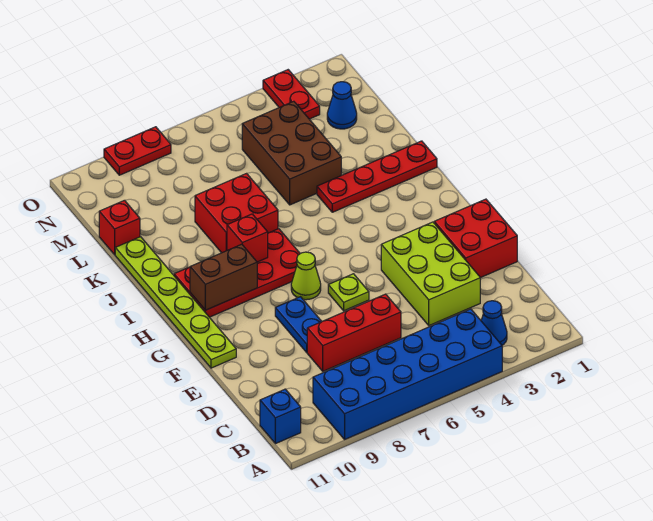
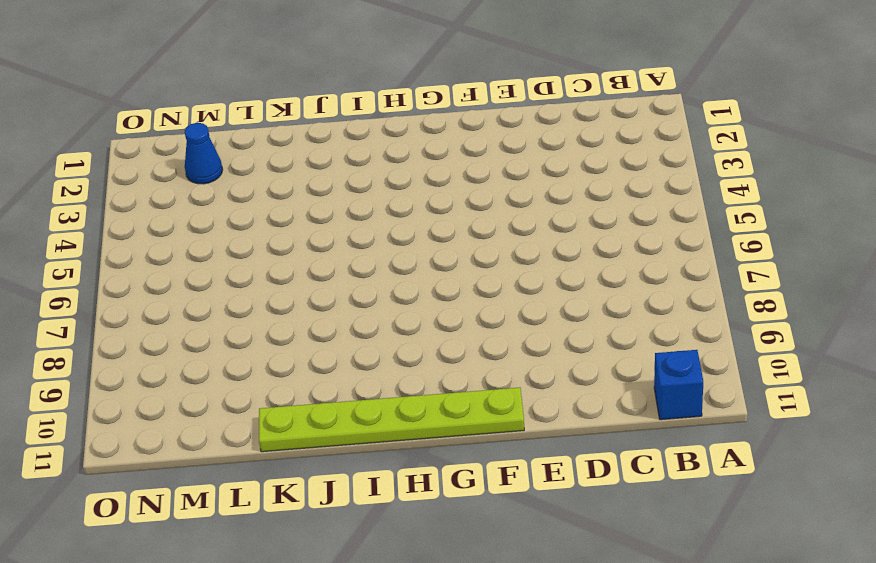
none -> blue brick A4:B9 level 1
none -> blue cone B3 level 1
none -> lime brick D3:F4 level 1

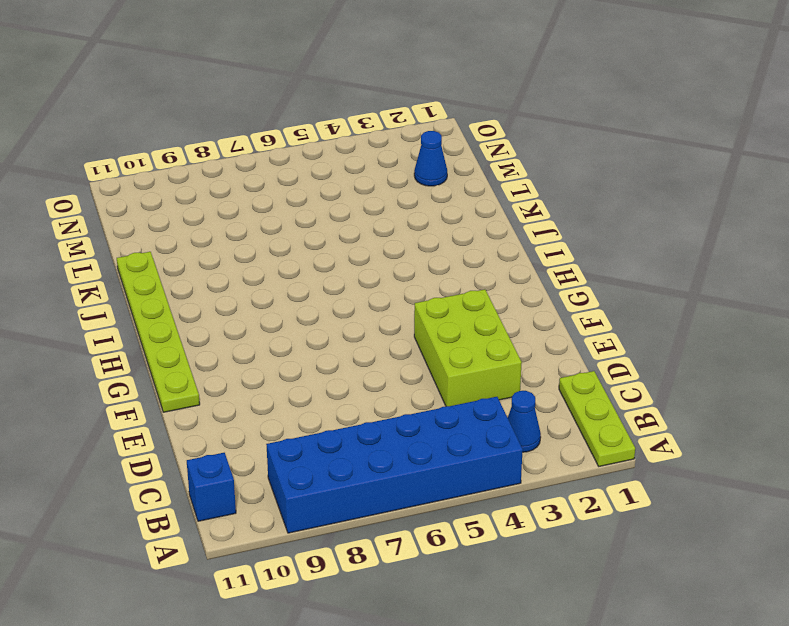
lime plate A1:C1 level 1 -> none
none -> red brick D6:D8 level 1
none -> red brick E1:F2 level 1
none -> blue plate E8:F8 level 1

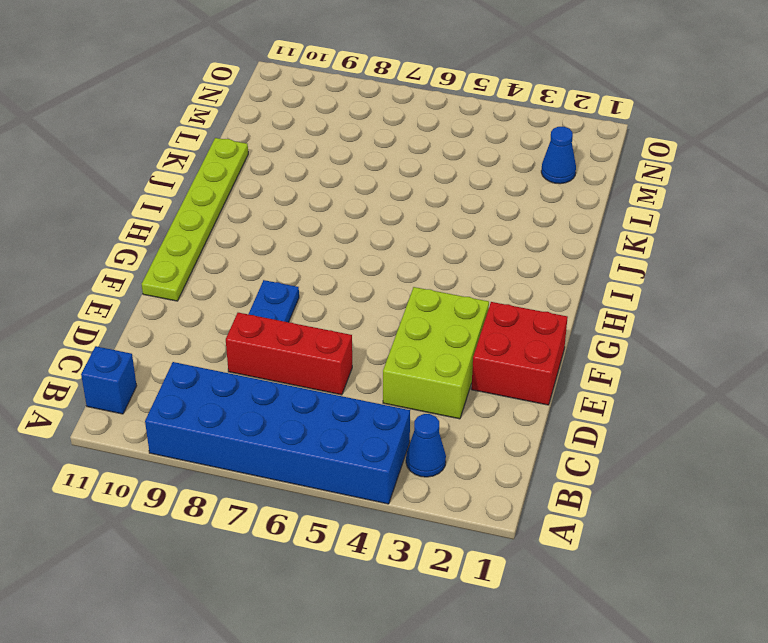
none -> lime plate F6 level 1
none -> lime cone G7 level 1
none -> red plate H7:I10 level 1

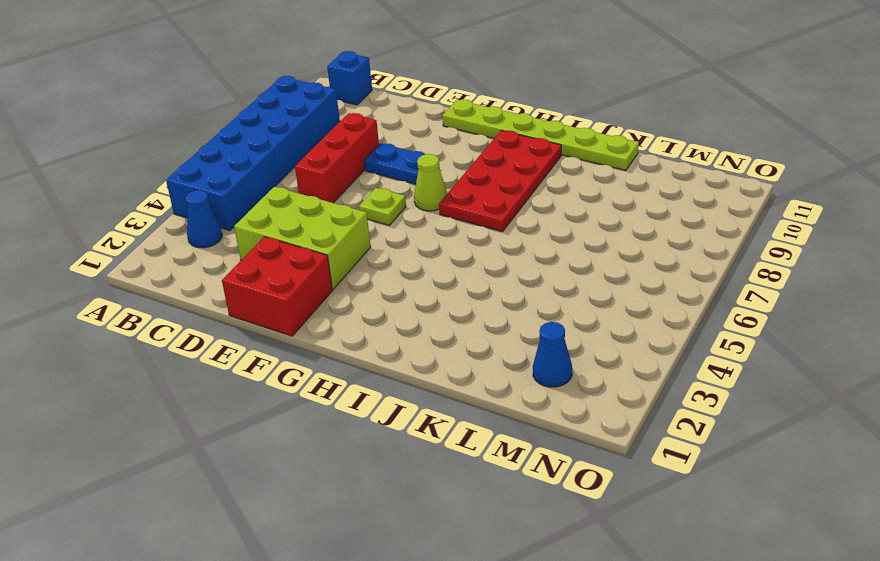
none -> red plate J1:J4 level 1
none -> red brick J7:K8 level 1
none -> brown brick K4:M5 level 1

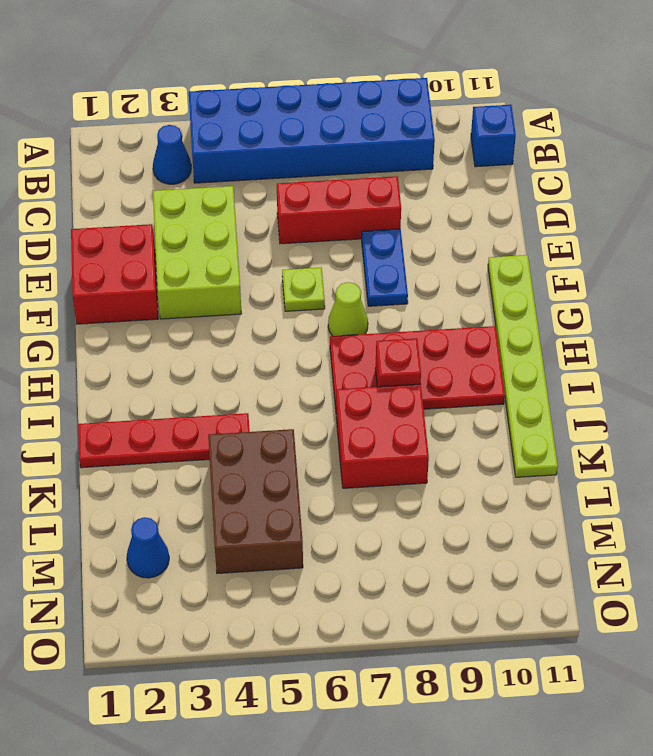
none -> red brick L11 level 1
none -> red plate N3:O3 level 1
none -> red plate O8:O9 level 1

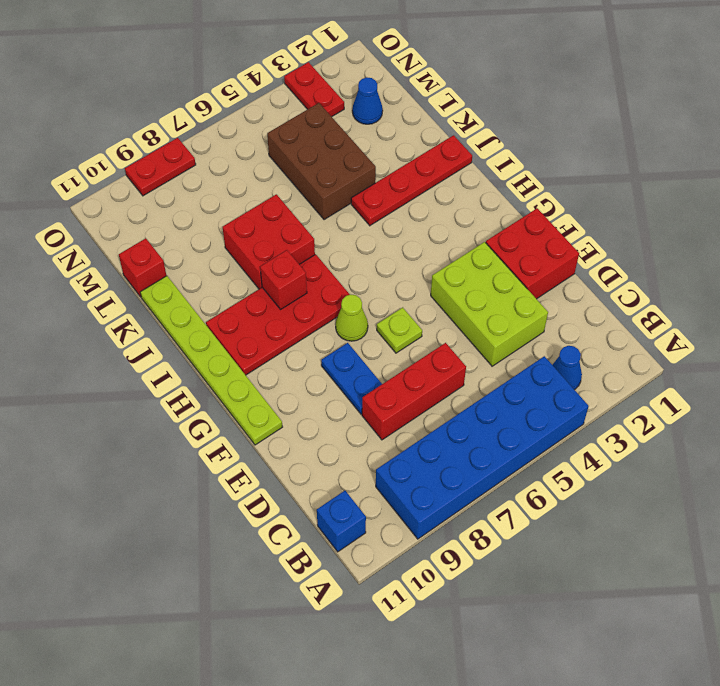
none -> brown brick H9:H10 level 2

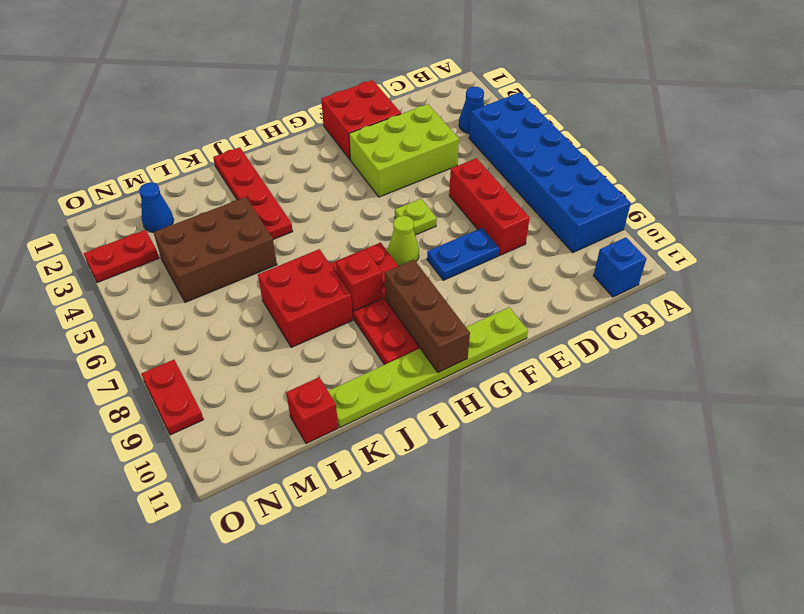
brown brick H9:H11 level 2 -> brown brick H9:H10 level 2

